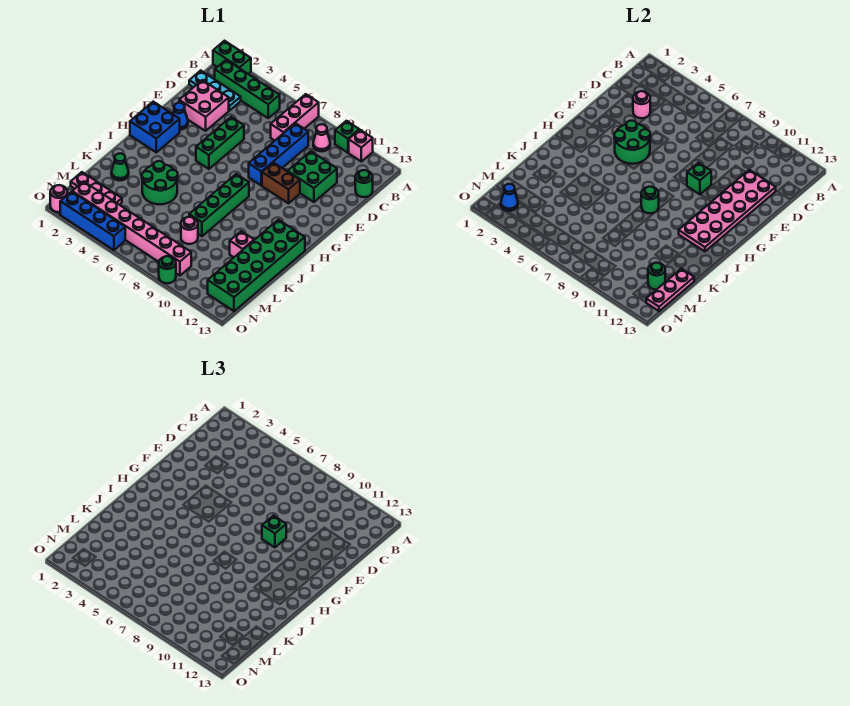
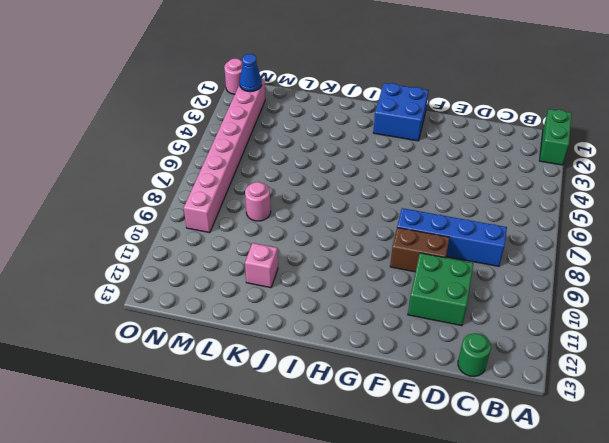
brown brick E9:F9 level 1 -> brown brick F9:F10 level 1
none -> pink brick A7:C7 level 1
none -> green brick A10 level 1
none -> pink brick A11 level 1
none -> green brick B2:B5 level 1

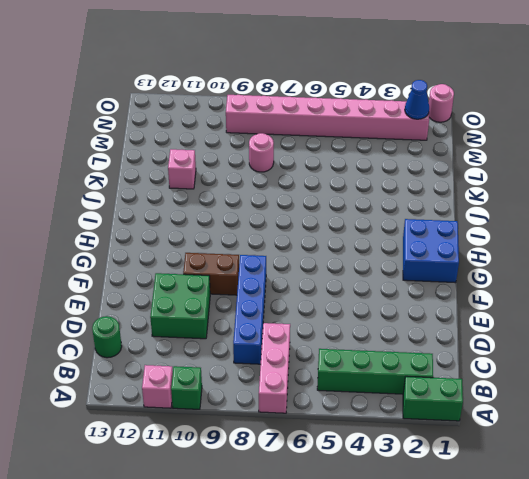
none -> pink cone B9 level 1
none -> cyan plate C1:C3 level 1
none -> pink brick D2:E3 level 1
none -> green brick E5:G5 level 1

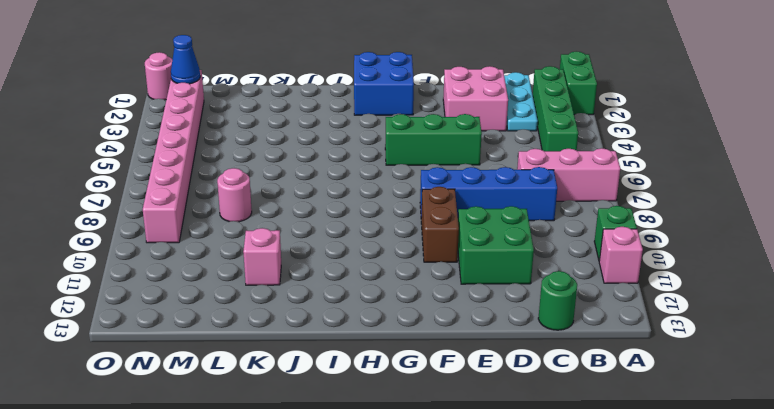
none -> pink cone B9 level 1
none -> blue cone F2 level 1
none -> green brick H8:K8 level 1
none -> green brick I12:N13 level 1

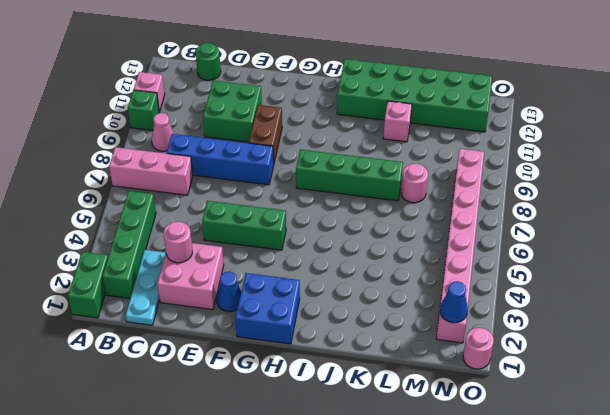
none -> green round brick J4:K5 level 1
none -> green cone K2 level 1
none -> pink plate M1:M3 level 1
none -> blue brick O2:O5 level 1

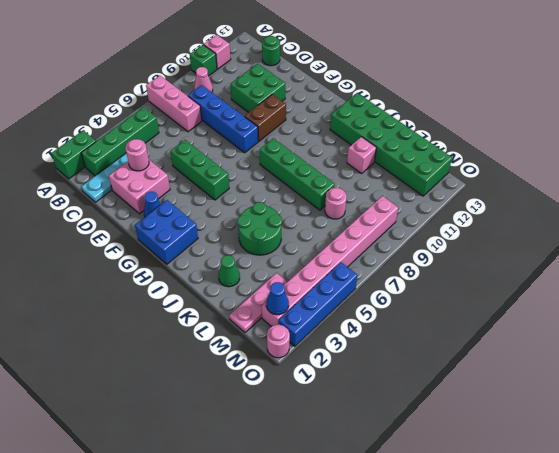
none -> green round brick O9 level 1
none -> pink plate D11:I12 level 2
none -> green round brick F4:G5 level 2
none -> green brick F9 level 2

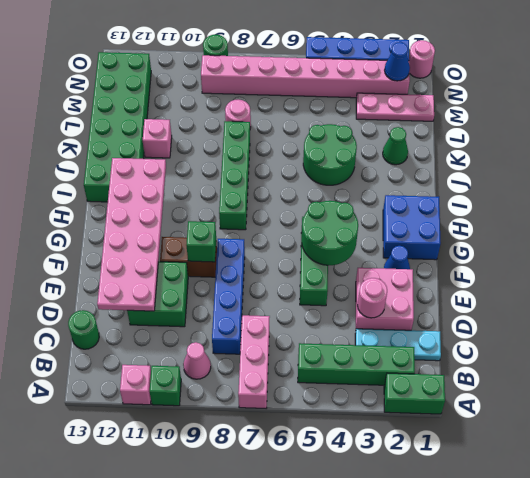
none -> green round brick I8 level 2
none -> pink plate L13:N13 level 2
none -> green round brick M12 level 2
none -> green brick F9 level 3

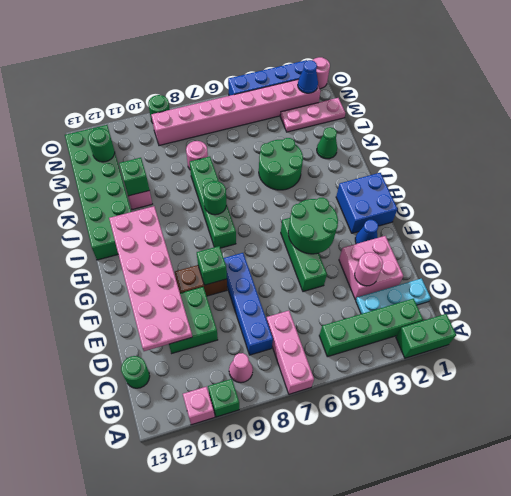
green brick K11 level 2 -> green brick F9 level 3
none -> pink plate L13:N13 level 2

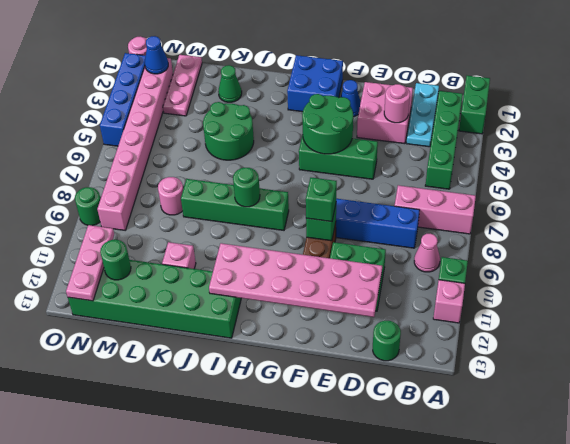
pink plate N11:N13 level 2 -> pink plate L13:N13 level 2

